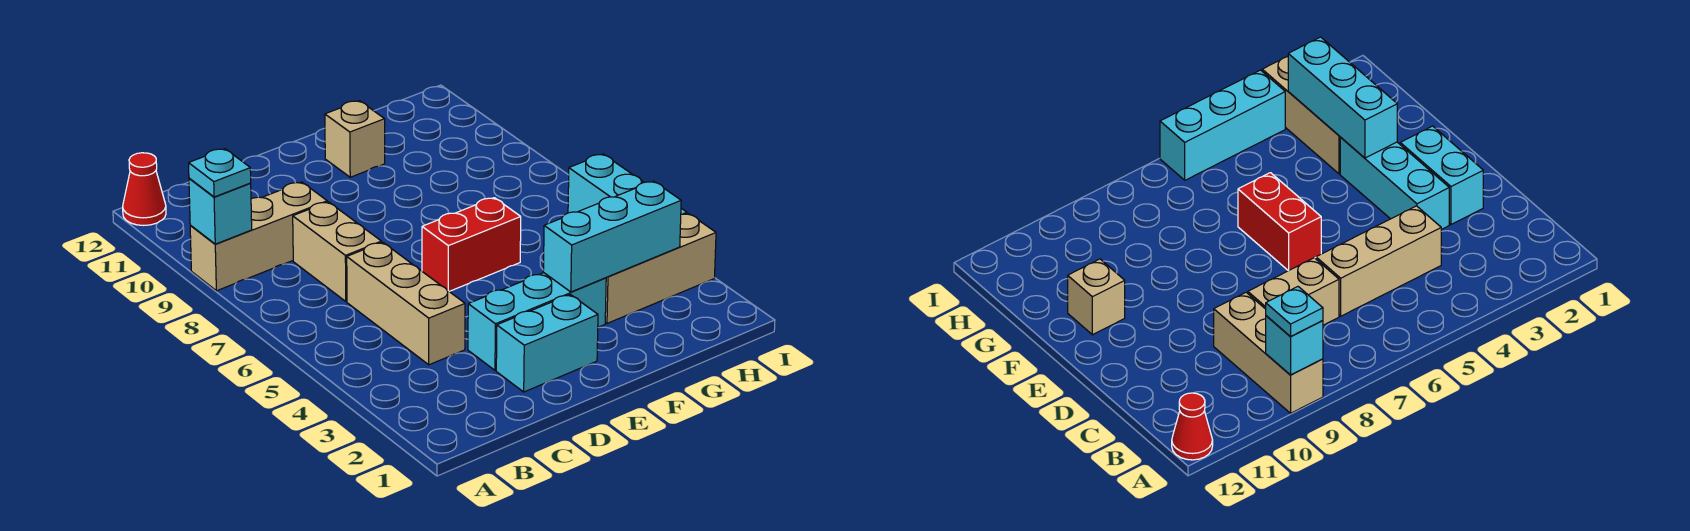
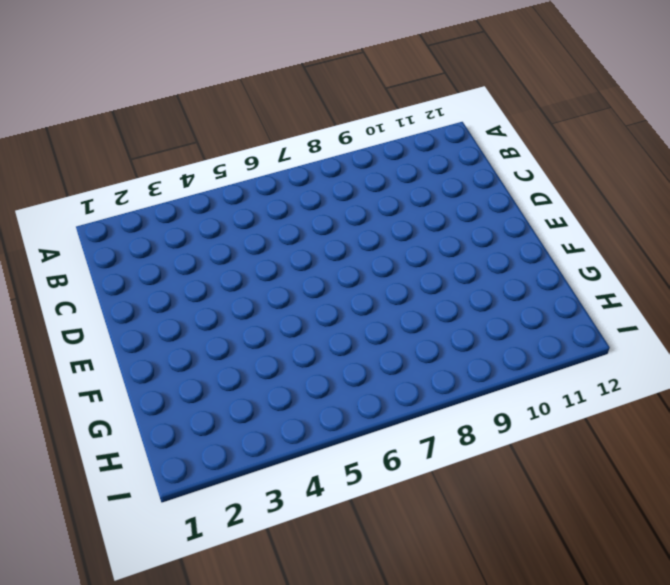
none -> tan brick A9:C9 level 1
none -> red cone A12 level 1
none -> tan brick C4:C6 level 1

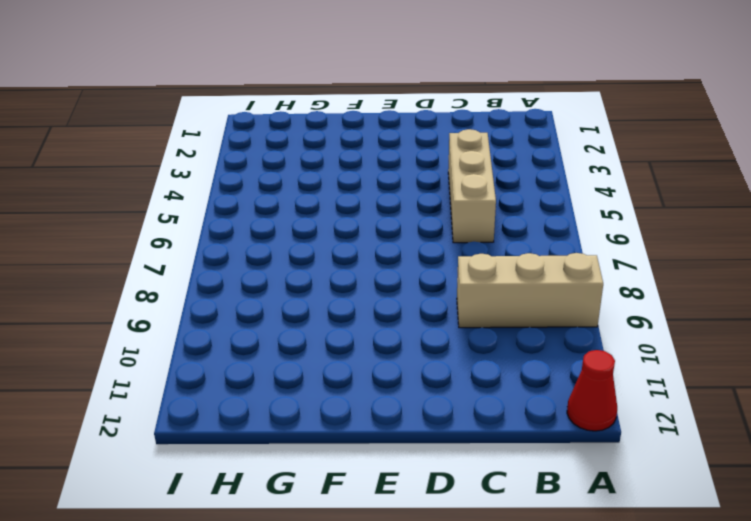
none -> tan brick C7:C8 level 1
none -> cyan brick D2:E2 level 1
none -> cyan brick D3:F3 level 1

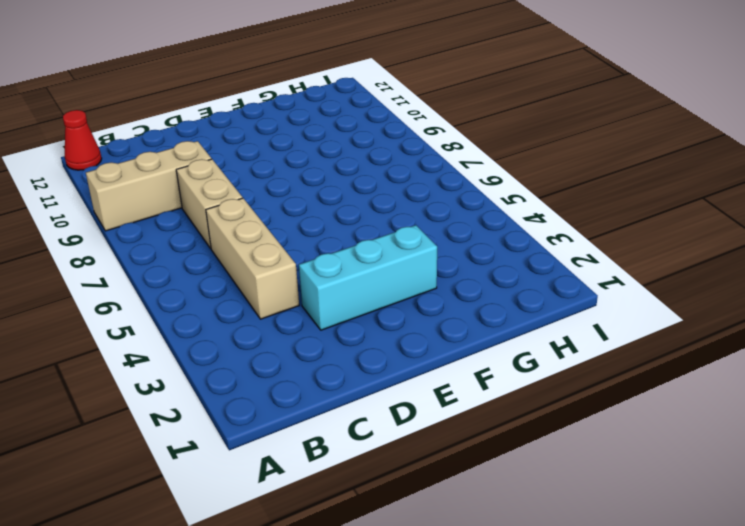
none -> cyan brick D2:E2 level 1
none -> red brick E6:F6 level 1
none -> tan brick F11 level 1

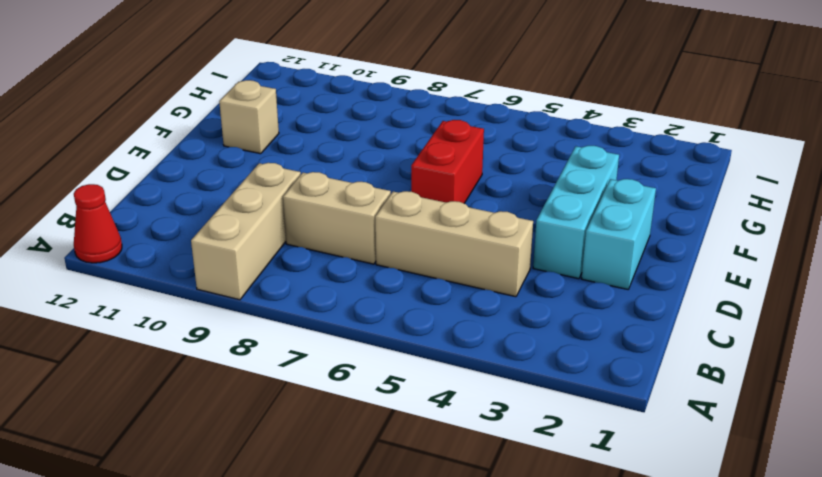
none -> tan brick G3:I3 level 1
none -> cyan brick I4:I6 level 1
none -> cyan brick A9 level 2

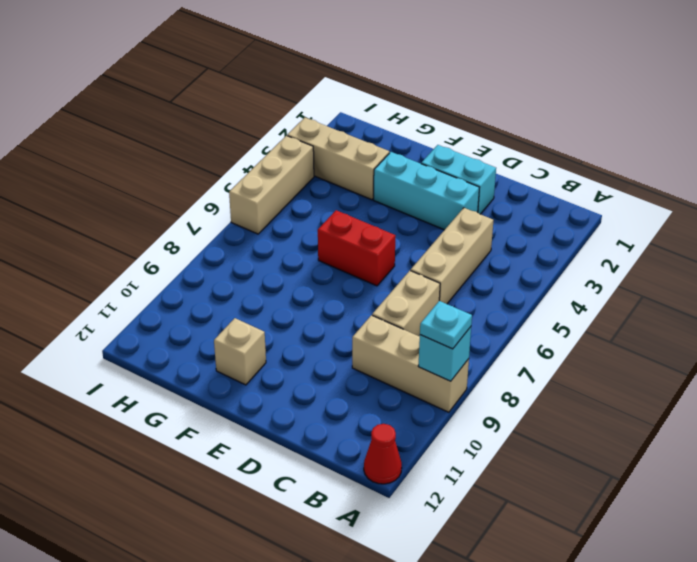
tan brick I4:I6 level 1 -> cyan brick I4:I6 level 1
none -> cyan brick F3:H3 level 2

